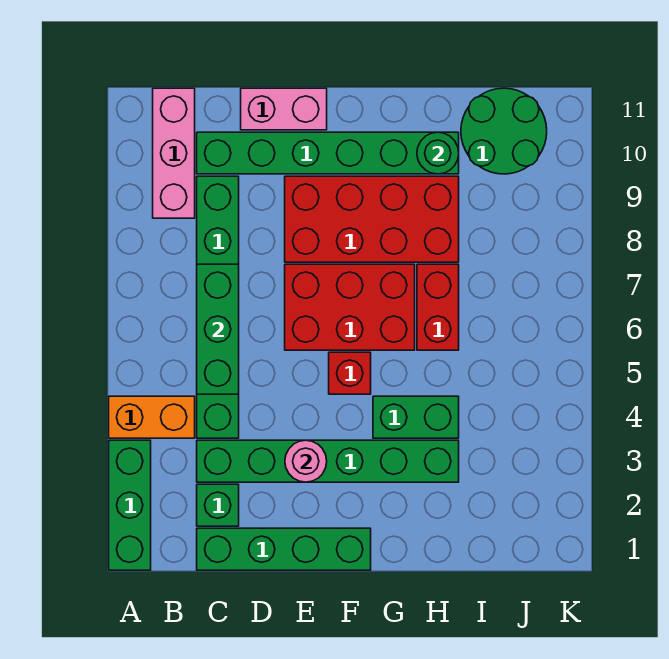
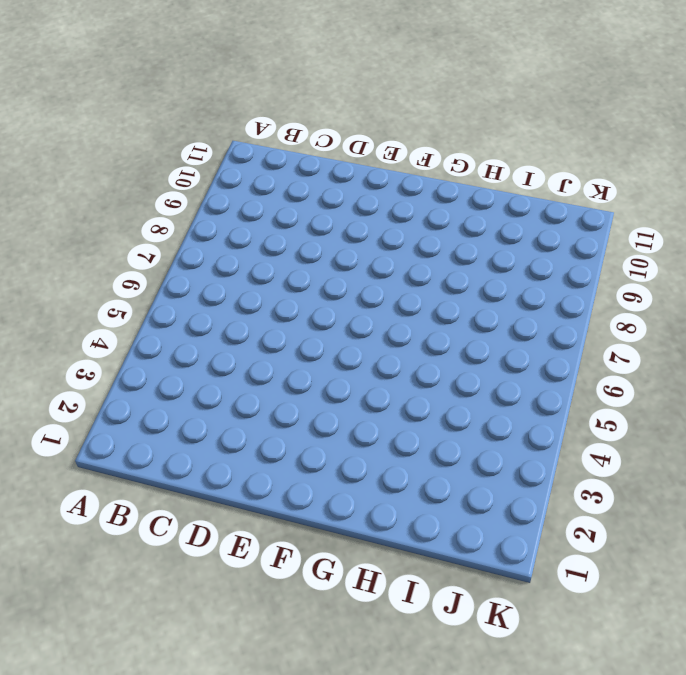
none -> green brick A1:A3 level 1
none -> orange brick A4:B4 level 1
none -> pink brick B9:B11 level 1

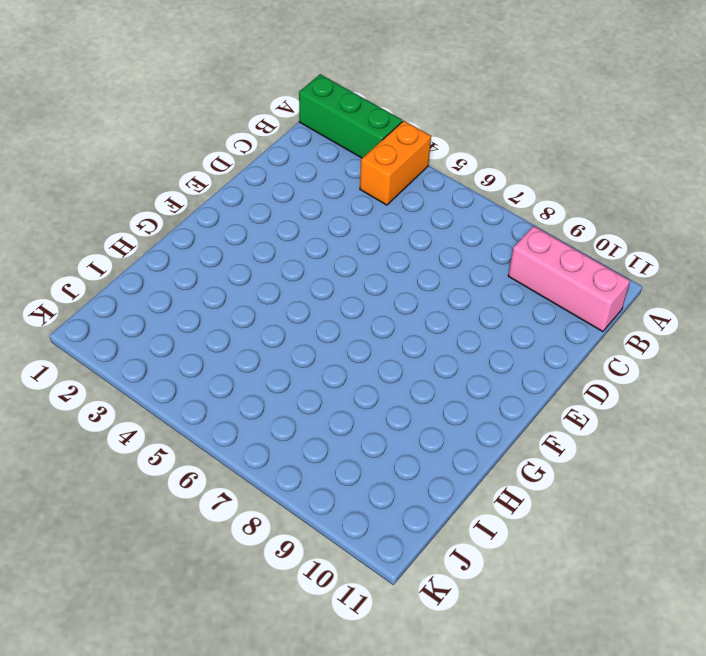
none -> green brick C1:F1 level 1
none -> green brick C2 level 1
none -> green brick C3:H3 level 1

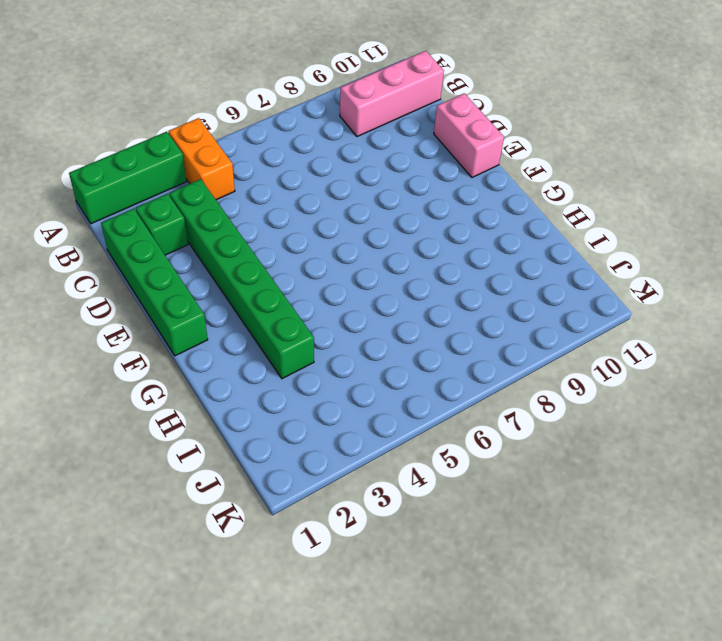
none -> green brick C4:C9 level 1
none -> green brick C10:H10 level 1
none -> red brick E6:G7 level 1

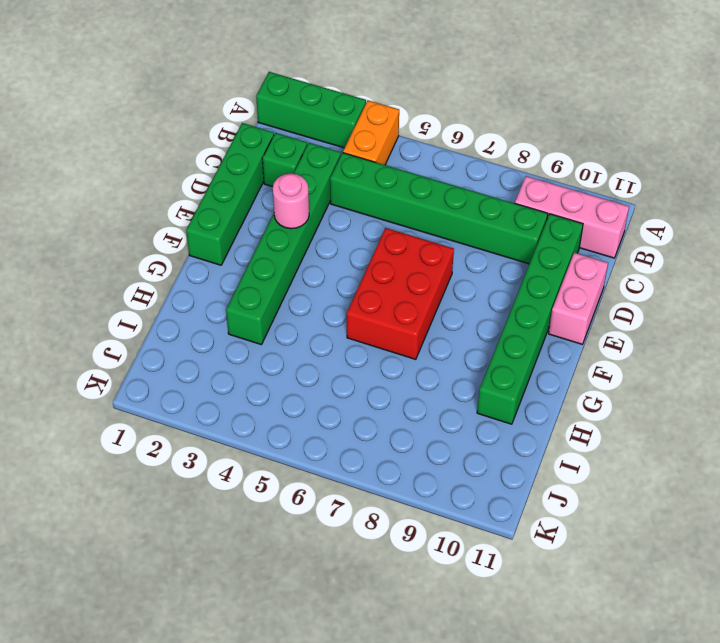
none -> red brick E8:H9 level 1
none -> red brick F5 level 1
none -> green brick G4:H4 level 1

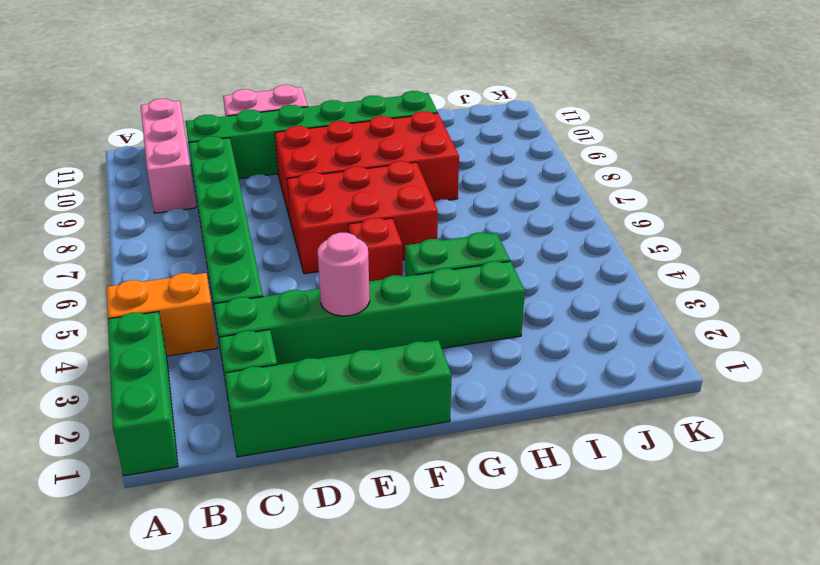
none -> red brick H6:H7 level 1
none -> green round brick I10:J11 level 1
none -> green brick C5:C7 level 2

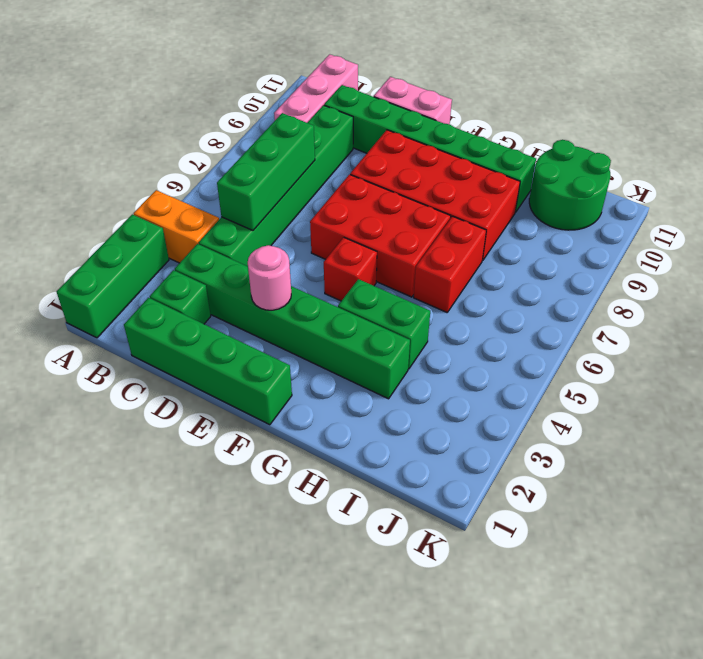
none -> green round brick H10 level 2

